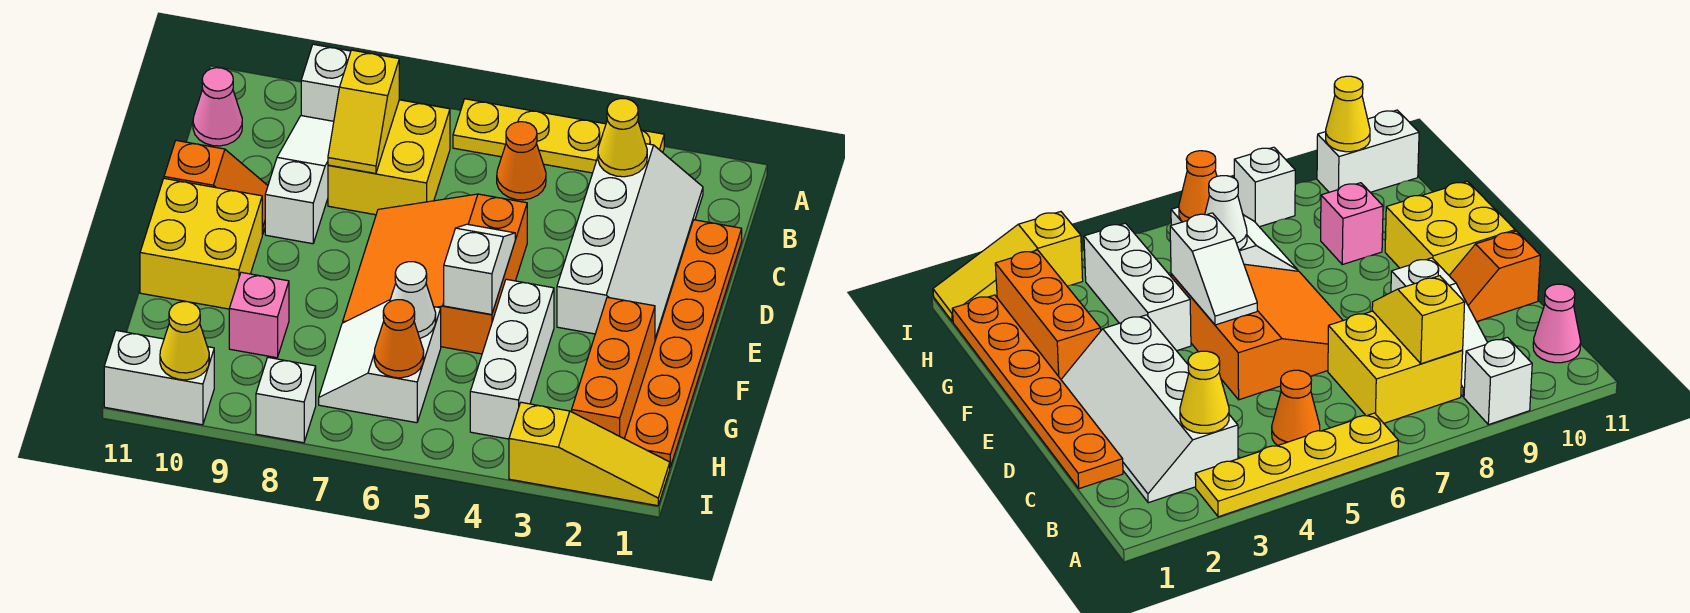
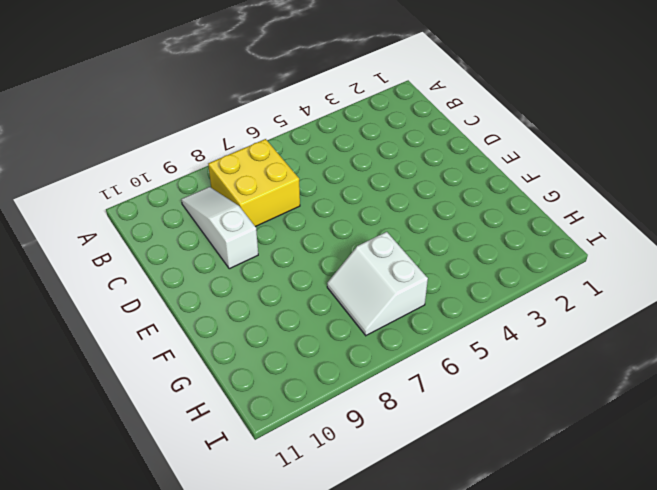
none -> yellow plate A3:A6 level 1
none -> white brick A9 level 1
none -> white slope B2:E3 level 1 top 3

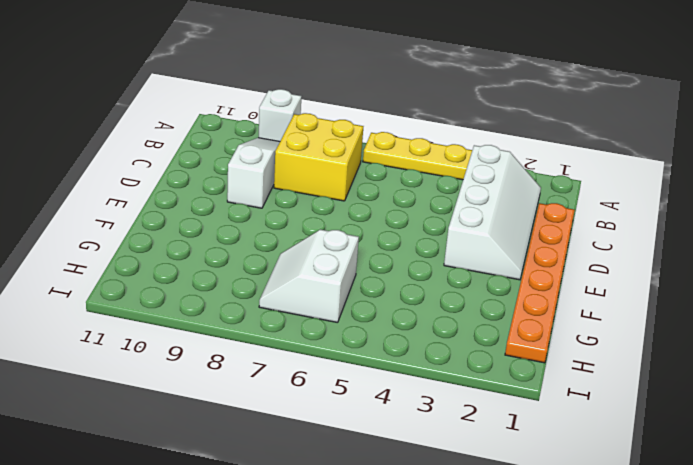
none -> orange cone B5 level 1
none -> pink cone B11 level 1
none -> orange slope D5:F7 level 1 top 5

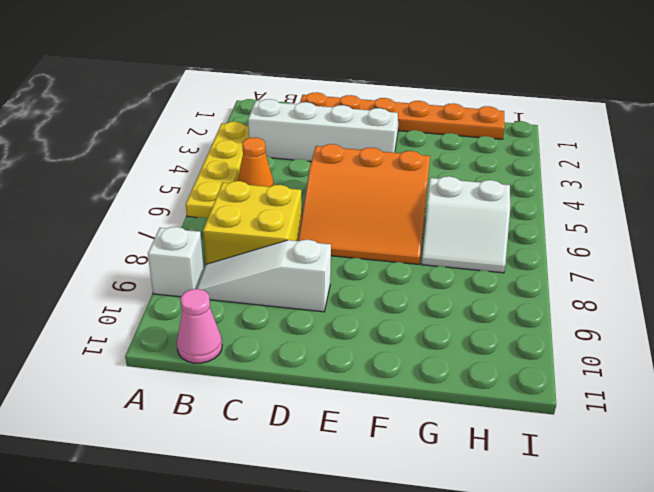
none -> orange slope D10:D11 level 1 top 11
none -> yellow brick E10:F11 level 1
none -> orange brick F2:H2 level 1

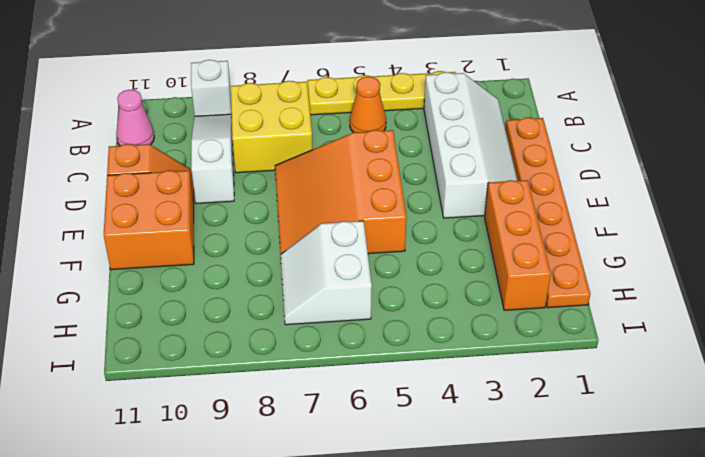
orange brick E10:F11 level 1 -> yellow brick E10:F11 level 1
none -> white brick F4:H4 level 1
none -> pink brick G9 level 1
none -> yellow slope I1:I3 level 1 top 3

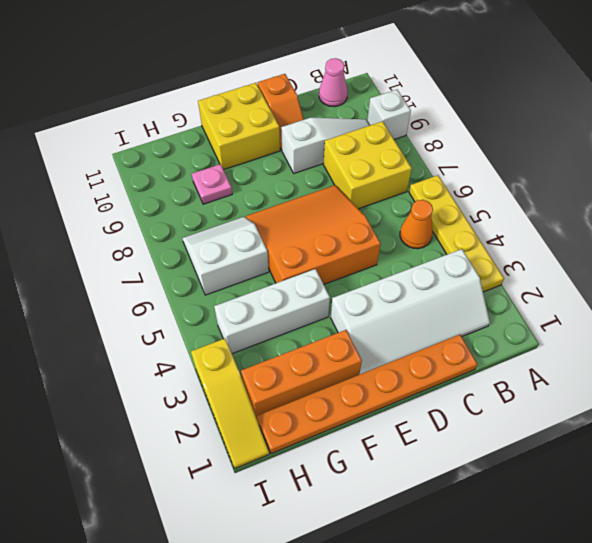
pink plate G9 level 1 -> pink brick G9 level 1
none -> white brick I8 level 1
none -> white brick I10:I11 level 1
none -> yellow cone B3 level 2

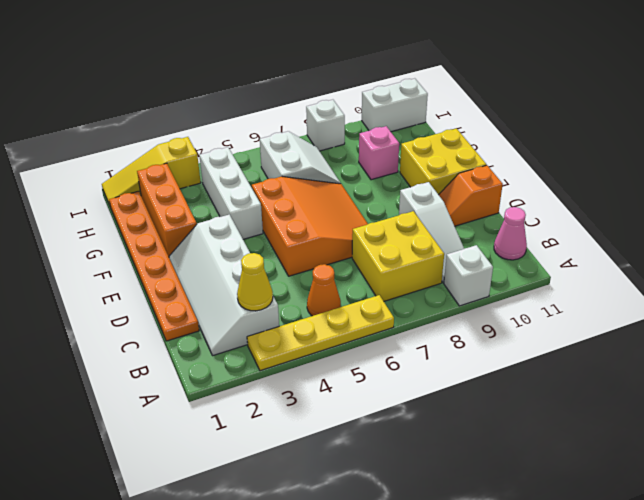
none -> yellow slope B8:C8 level 2 top B
none -> white slope E5:F5 level 2 top F
none -> white cone G6 level 2

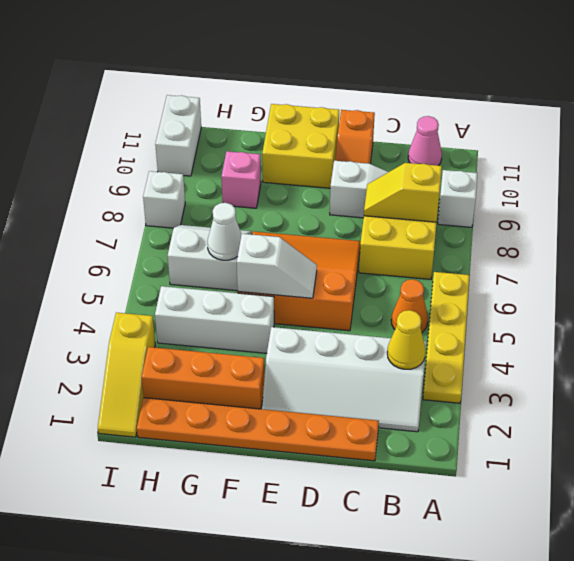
none -> orange cone H6 level 2
none -> yellow cone I10 level 2

